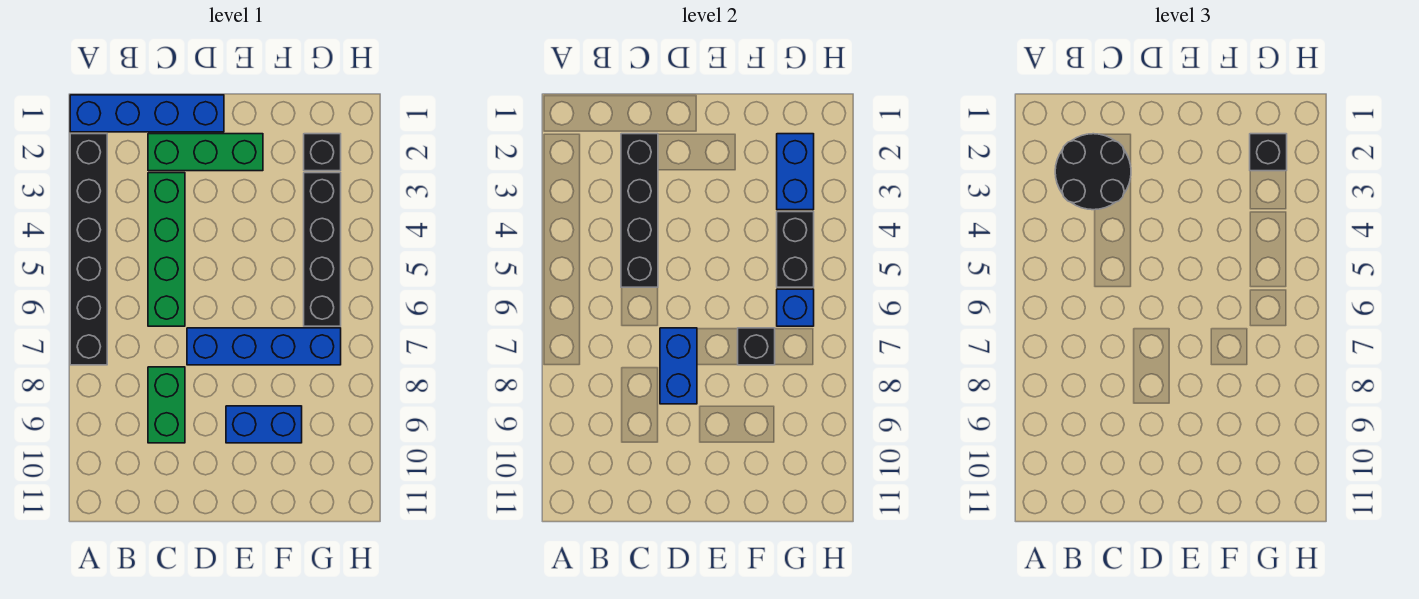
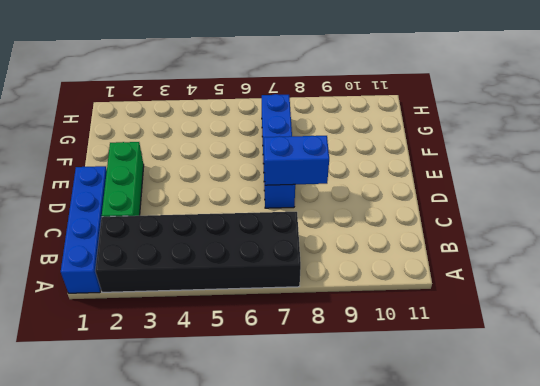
black brick A2:B7 level 1 -> black brick A2:A7 level 1
none -> green brick C3:C6 level 1
none -> green brick C8:C9 level 1
none -> blue brick E9:F9 level 1

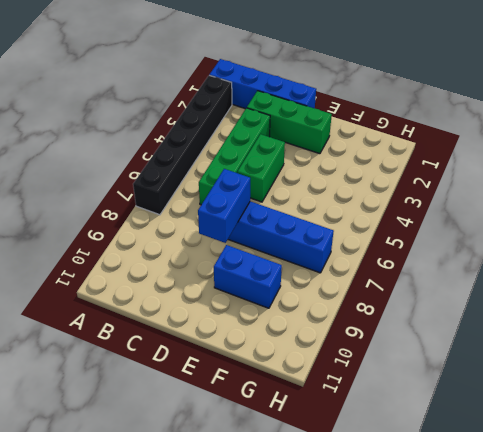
green brick D4:D5 level 1 -> green brick C8:C9 level 1
none -> black brick G2 level 1
none -> black brick G3:G6 level 1
none -> black brick C2:C5 level 2

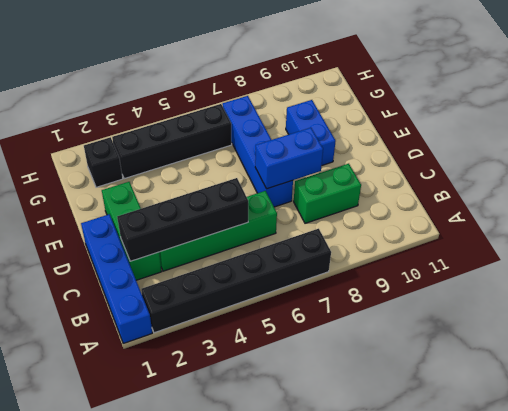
none -> black brick F7 level 2
none -> blue brick G2:G3 level 2
none -> black brick G4:G5 level 2

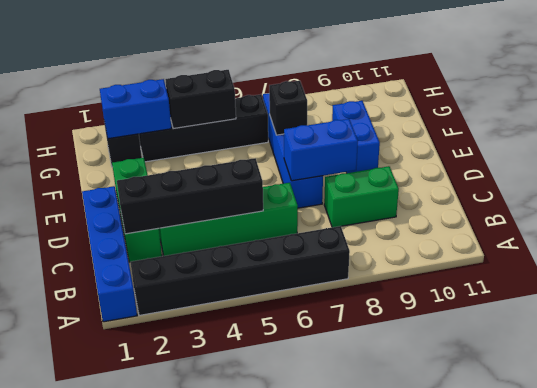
none -> blue brick G6 level 2
none -> black round brick B2:C3 level 3
none -> black brick G2 level 3

